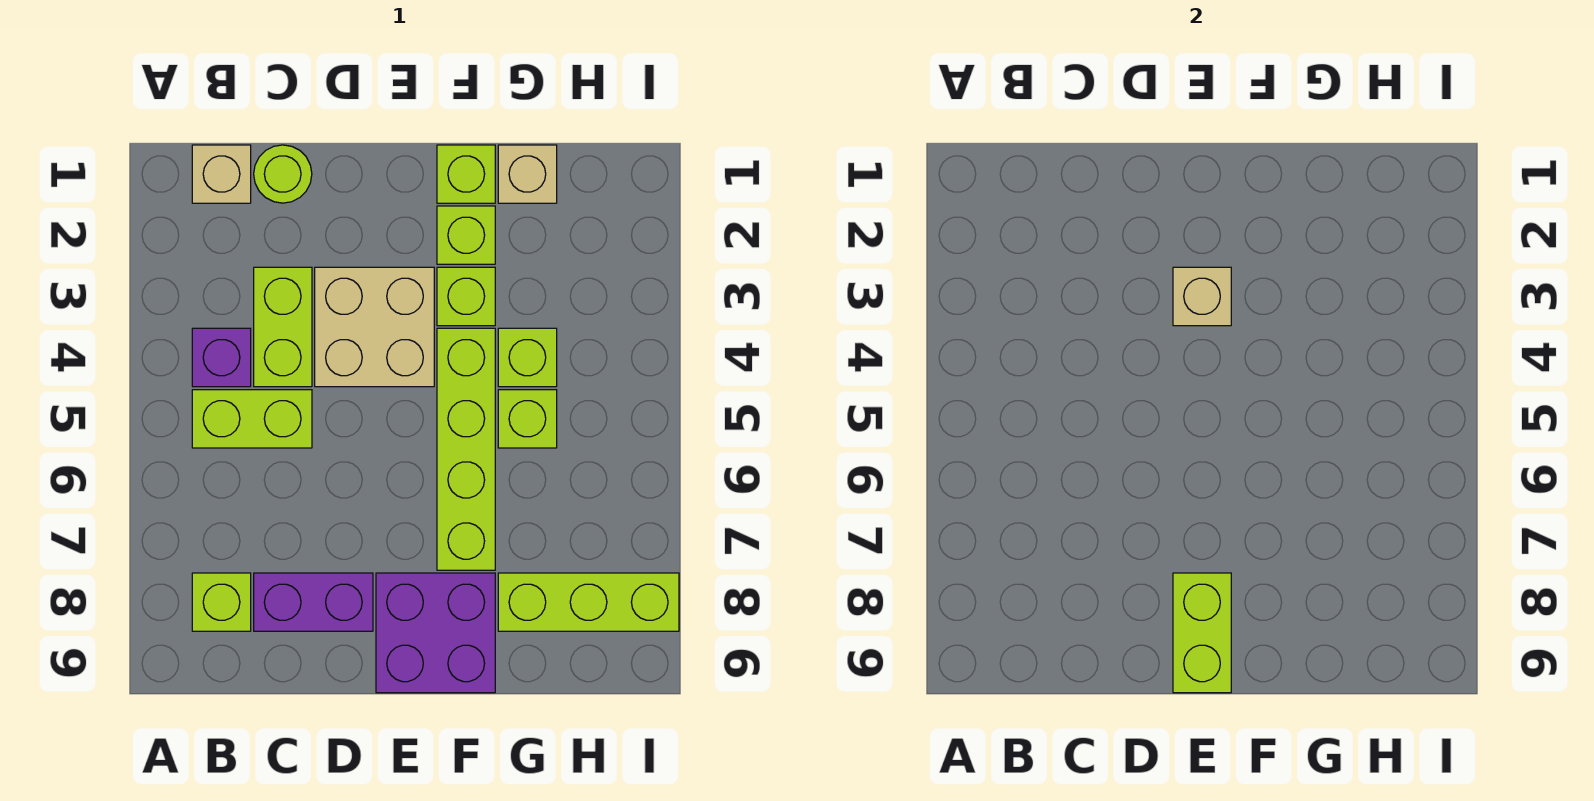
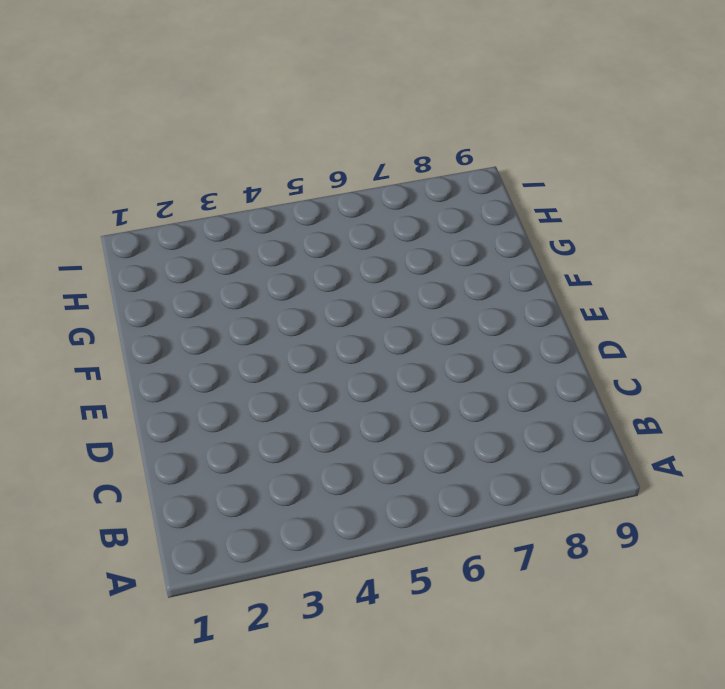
none -> tan brick B1 level 1
none -> purple brick B4 level 1
none -> lime brick B5:C5 level 1

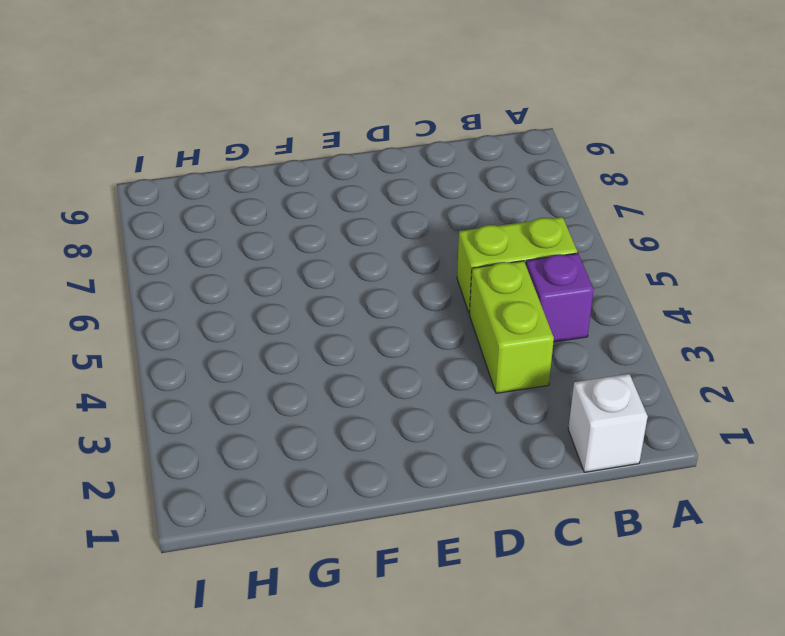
white brick B1 level 1 -> tan brick B1 level 1
none -> lime brick B8 level 1
none -> lime round brick C1 level 1
none -> purple brick C8:D8 level 1

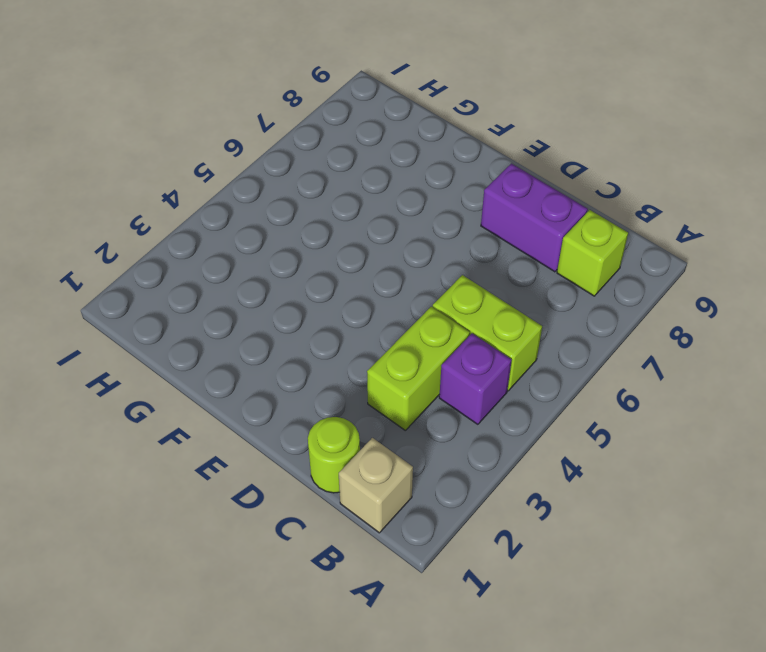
none -> tan brick D3:E4 level 1
none -> purple brick E8:F9 level 1
none -> lime brick F1 level 1

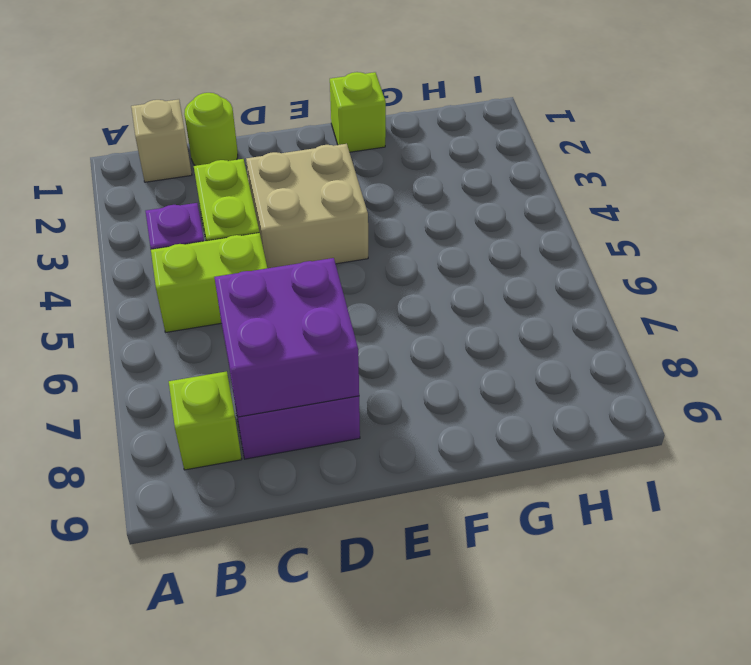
purple brick C7:D8 level 2 -> purple brick E8:F9 level 1
none -> lime brick F2 level 1
none -> lime brick F3 level 1
none -> lime brick F4:F7 level 1

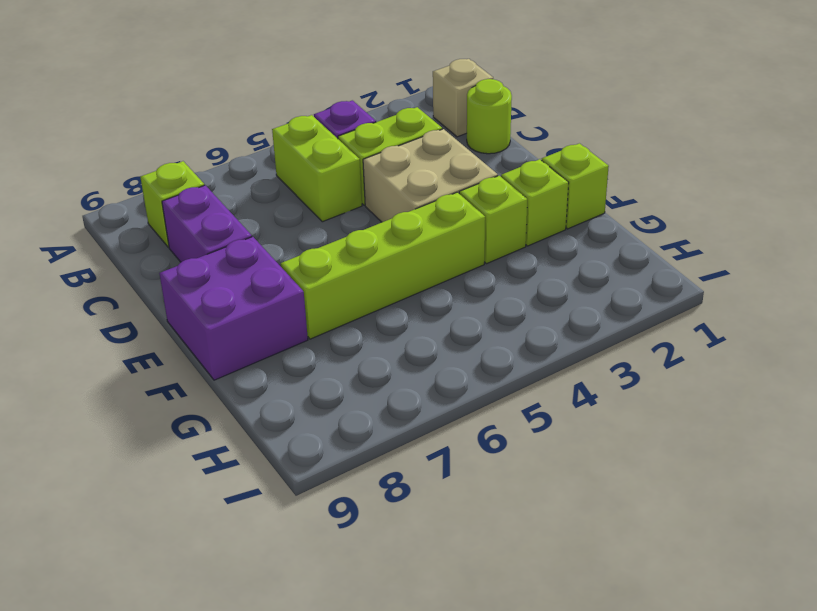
none -> tan brick G1 level 1
none -> lime brick G4 level 1
none -> lime brick G5 level 1

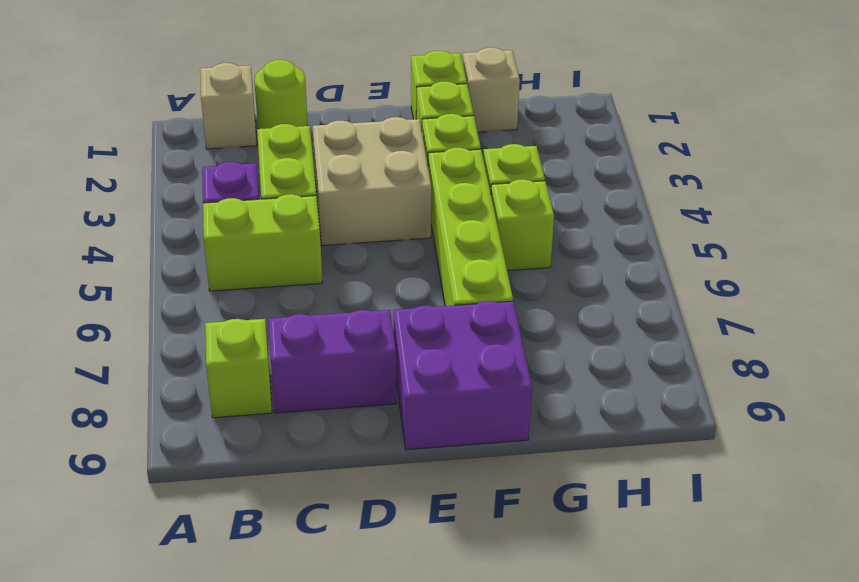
none -> lime brick G8:I8 level 1
none -> tan brick E3 level 2
none -> lime brick E8:E9 level 2

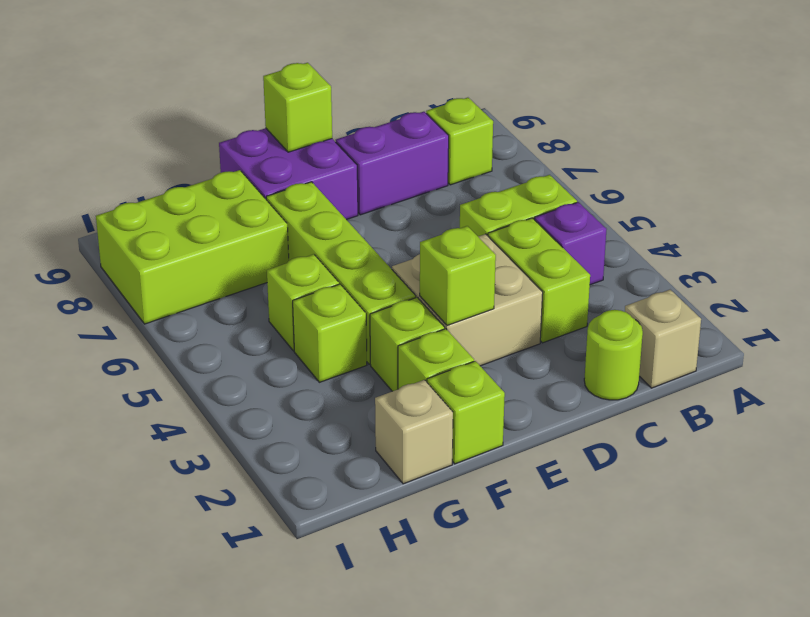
lime brick E3 level 2 -> tan brick E3 level 2
lime brick E9 level 2 -> lime brick E8:E9 level 2
lime brick G7:I8 level 1 -> lime brick G8:I8 level 1

